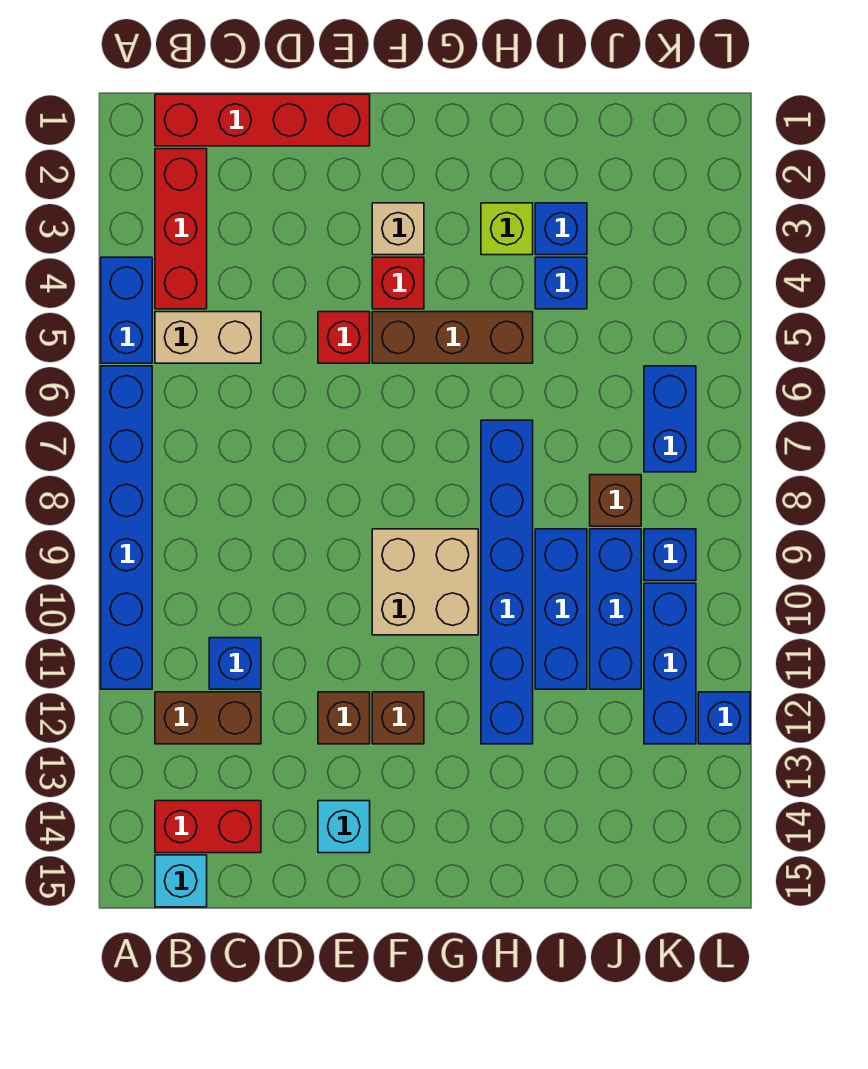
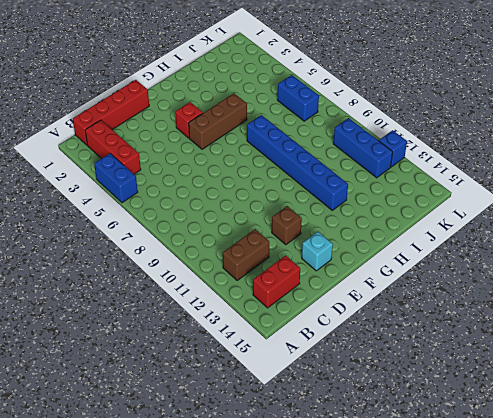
none -> blue brick A6:A11 level 1
none -> tan brick B5:C5 level 1
none -> cyan brick B15 level 1

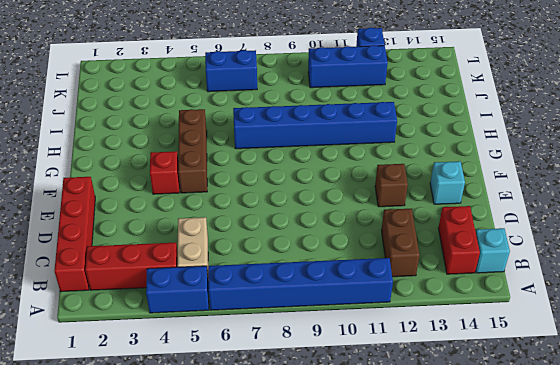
none -> blue brick C11 level 1
none -> red brick E5 level 1
none -> tan brick F3 level 1

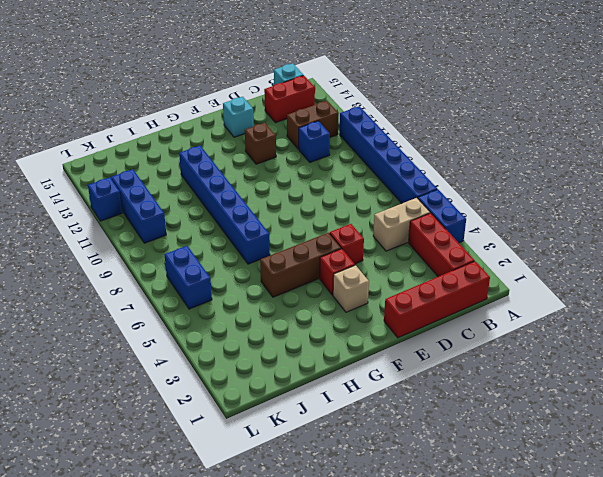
none -> tan brick F9:G10 level 1
none -> brown brick F12 level 1
none -> lime brick H3 level 1

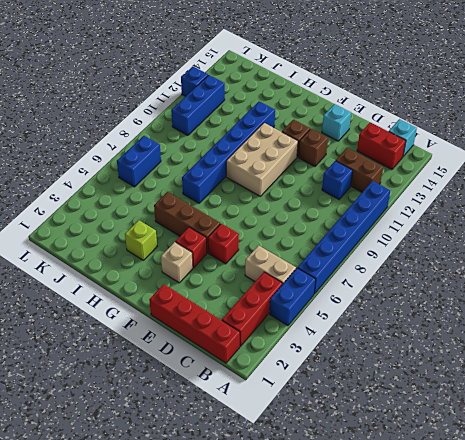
tan brick F9:G11 level 1 -> tan brick F9:G10 level 1
none -> blue brick I3 level 1
none -> blue brick I4 level 1
none -> blue brick I9:I11 level 1

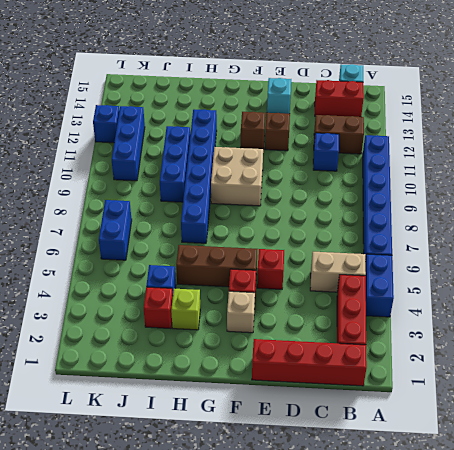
red brick I3 level 1 -> blue brick I3 level 1
none -> brown brick J8 level 1
none -> blue brick J9:J11 level 1
none -> blue brick K9 level 1

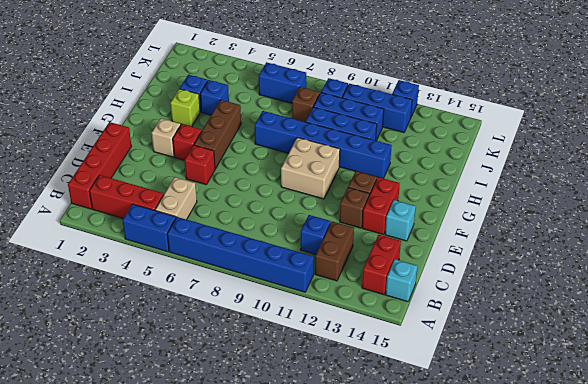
red brick E13:F13 level 1 -> none

